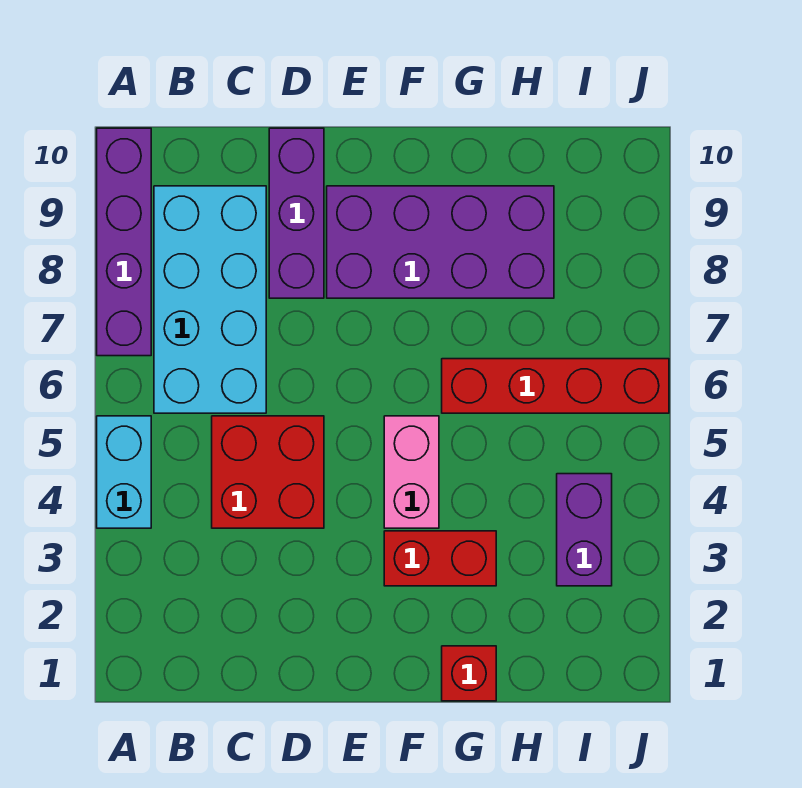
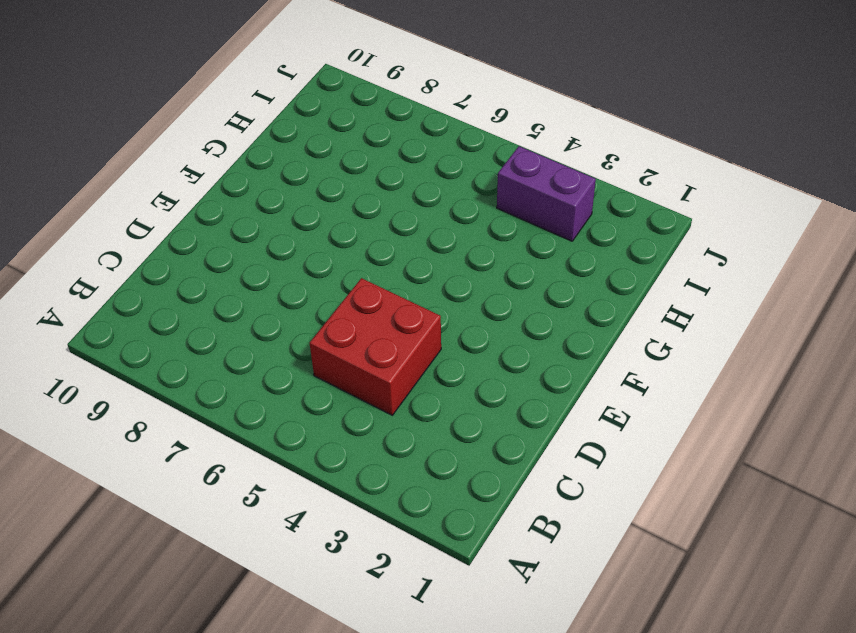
none -> cyan brick A4:A5 level 1
none -> purple brick A7:A10 level 1

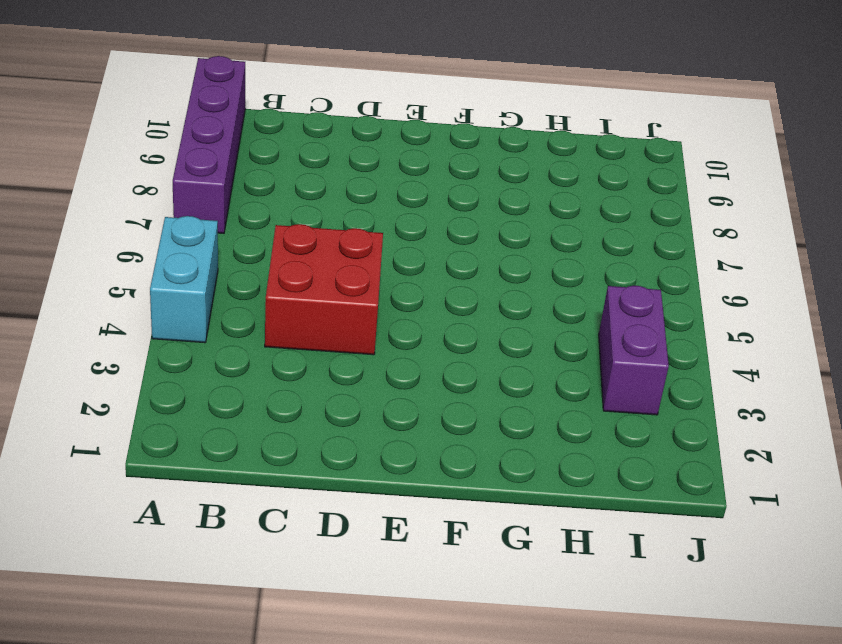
none -> cyan brick B6:C9 level 1
none -> purple brick D8:D10 level 1

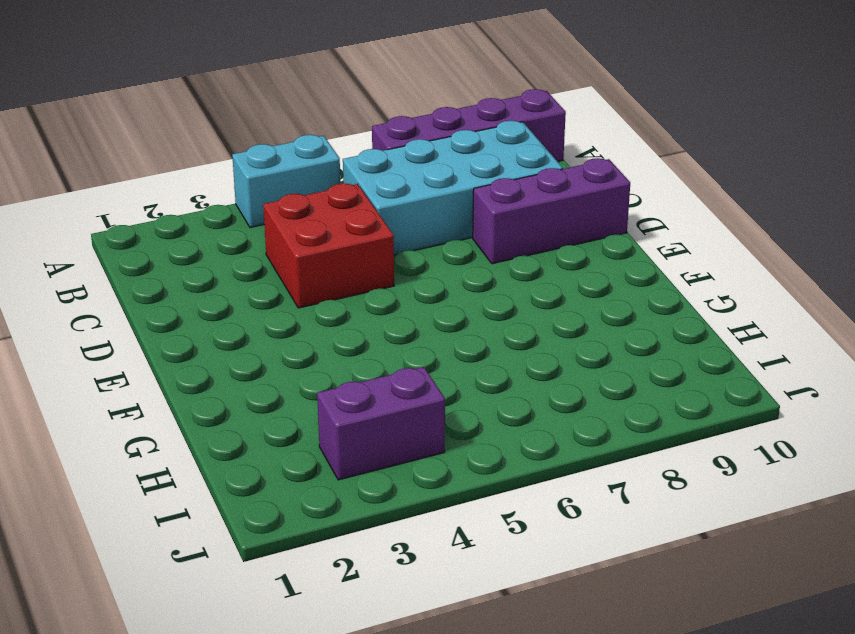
none -> purple brick E8:H9 level 1
none -> red brick F3:G3 level 1

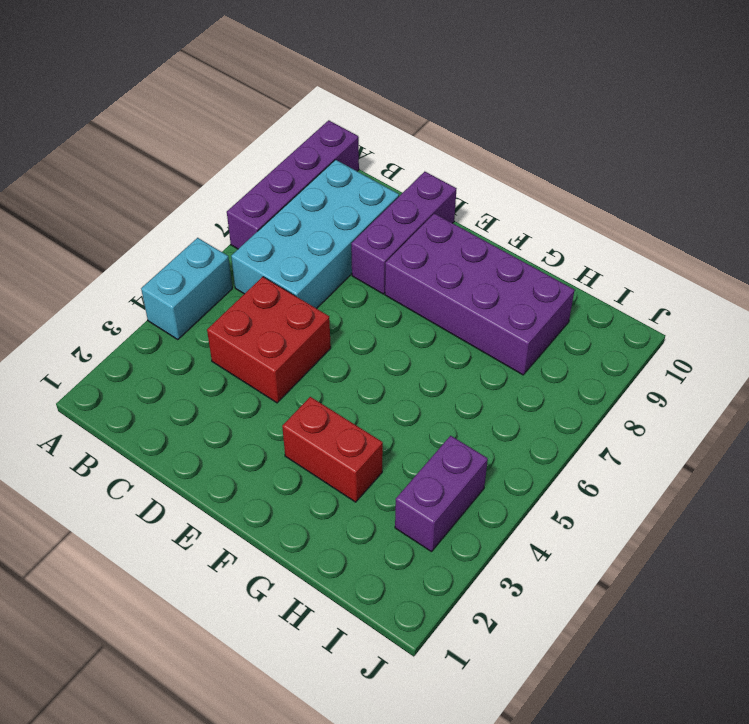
none -> pink brick F4:F5 level 1
none -> red brick G1 level 1

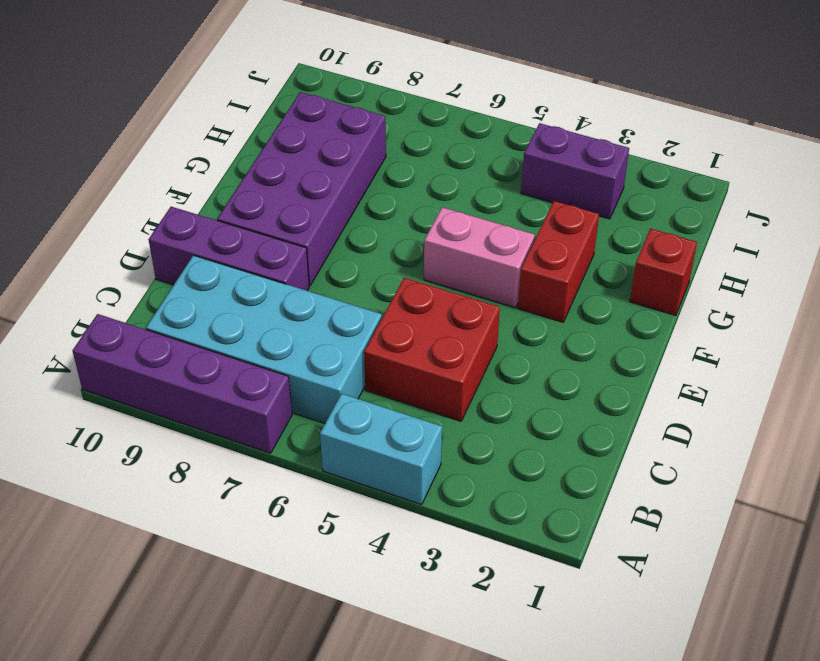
none -> red brick G6:J6 level 1

